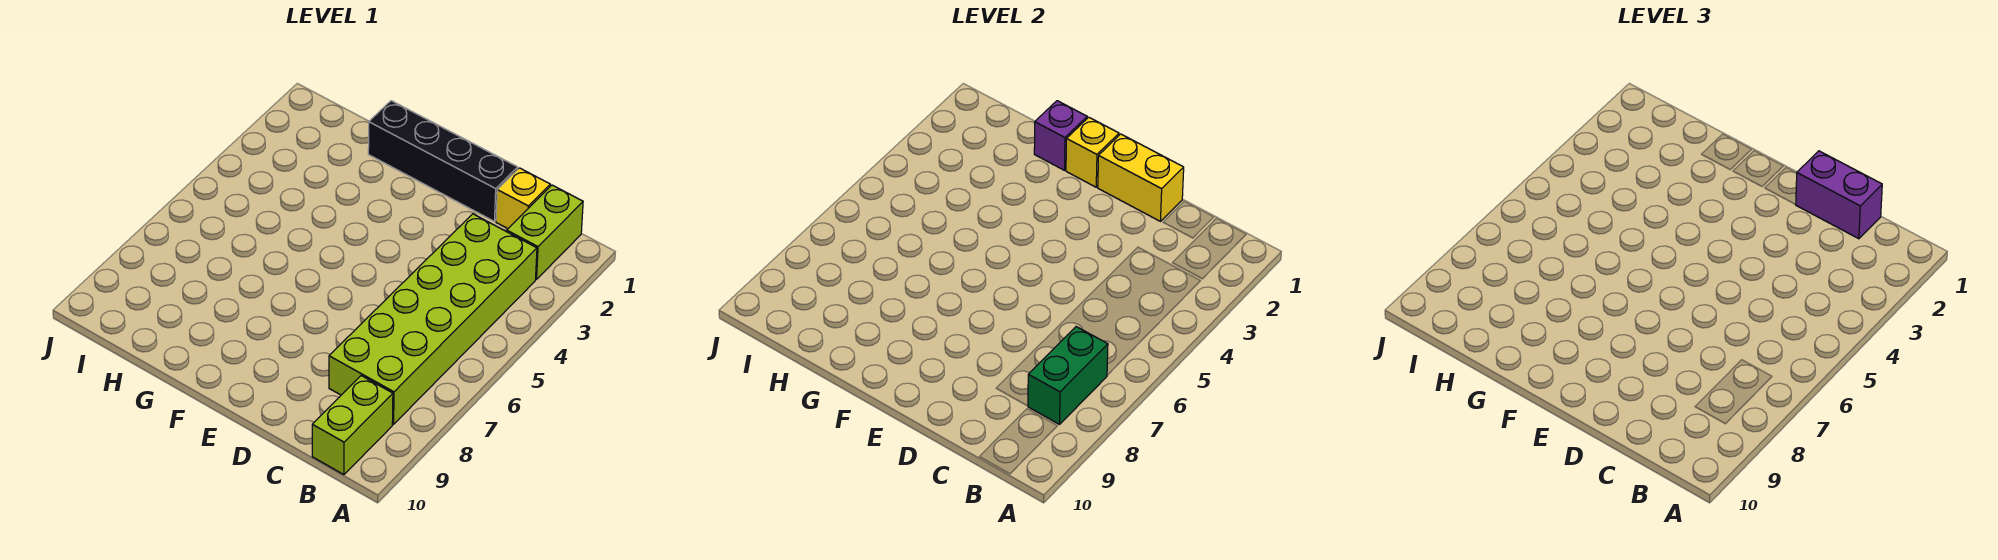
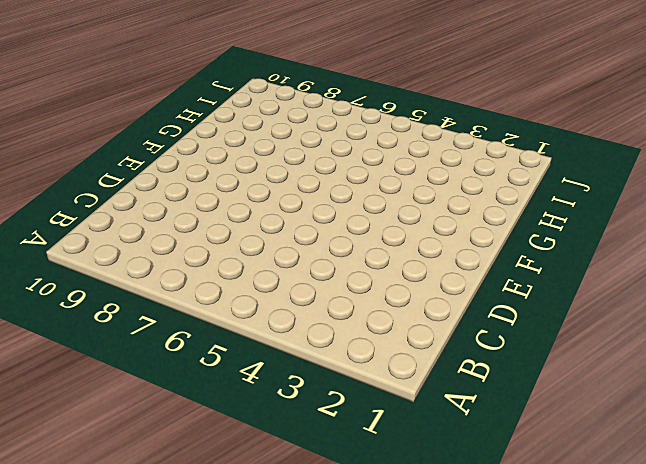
none -> lime brick B1:B2 level 1
none -> lime brick B3:C8 level 1

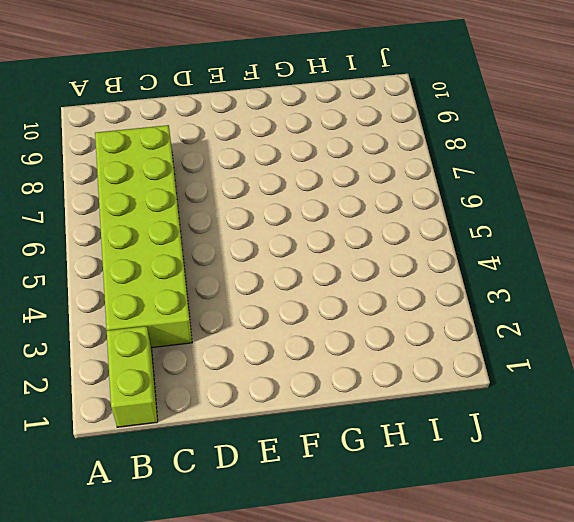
none -> lime brick B9:B10 level 1
none -> yellow brick C1 level 1

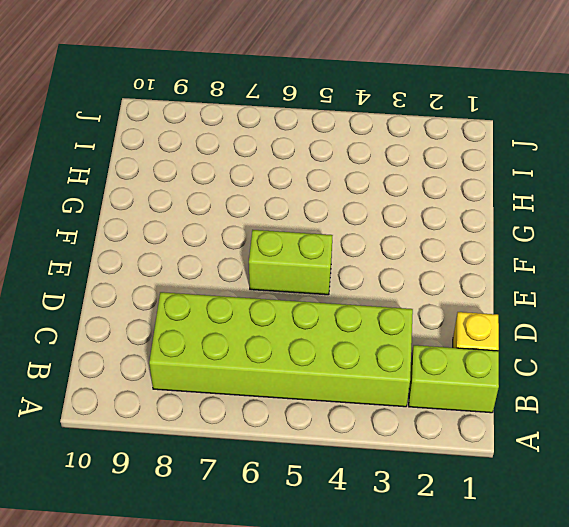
lime brick E5:E6 level 1 -> lime brick B9:B10 level 1
none -> black brick D1:G1 level 1
none -> green brick B7:B8 level 2

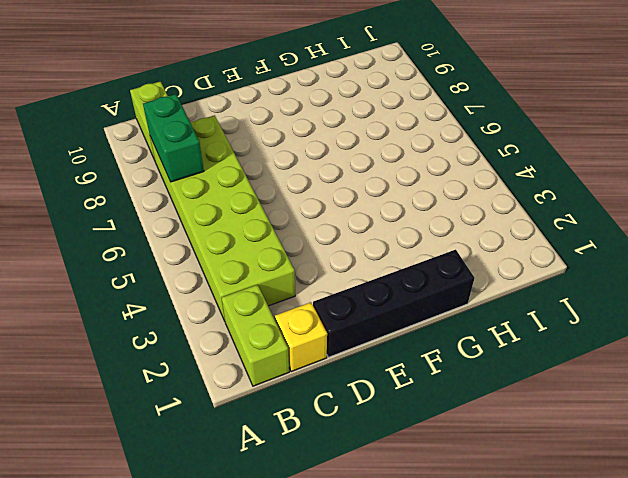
none -> yellow brick D1:E1 level 2
none -> yellow brick F1 level 2

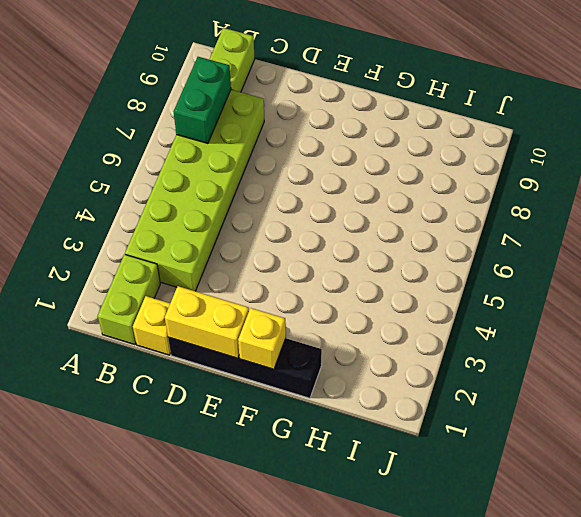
none -> purple brick G1 level 2
none -> purple brick C1:D1 level 3

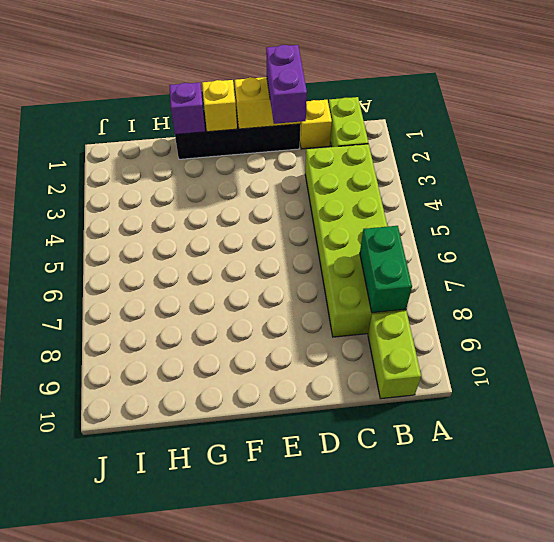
purple brick D1:D2 level 3 -> purple brick C1:D1 level 3

